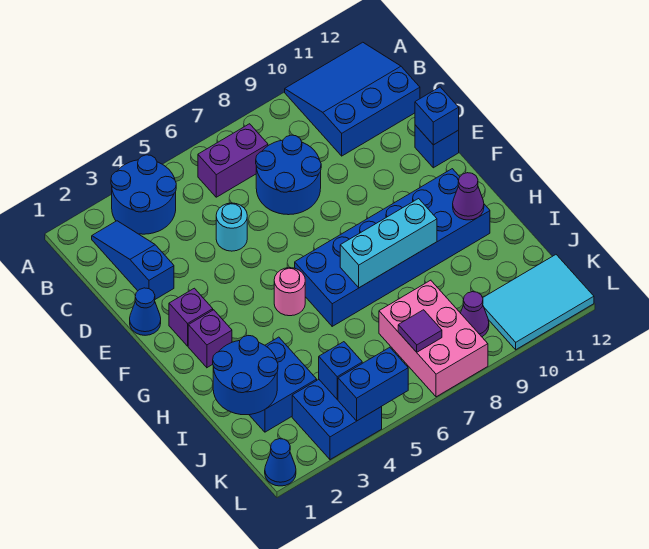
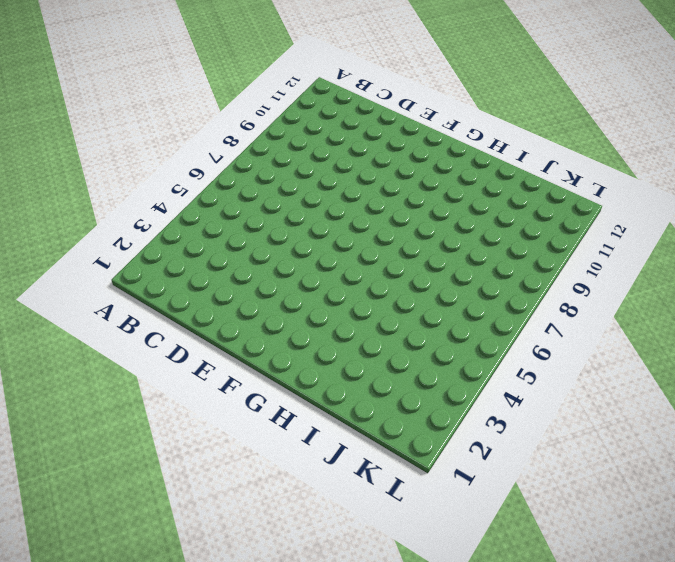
none -> blue round brick A3:B4 level 1
none -> blue slope A10:C12 level 1 top C
none -> blue slope B2:D2 level 1 top D

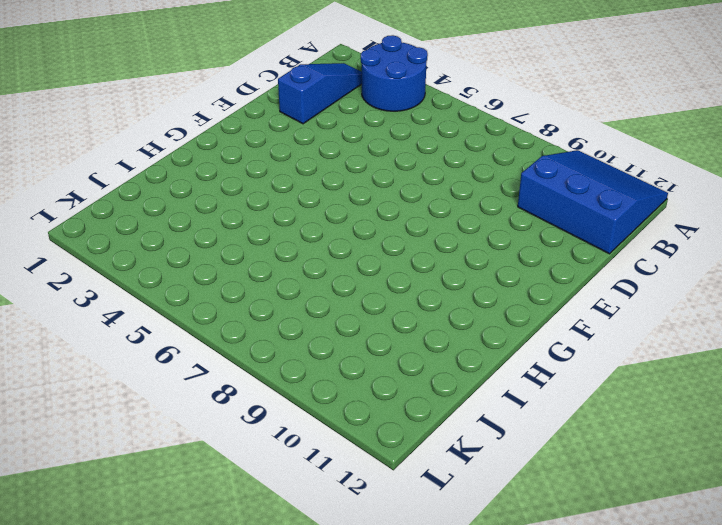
none -> purple brick B6:B7 level 1
none -> blue round brick C7:D8 level 1
none -> cyan round brick D5 level 1

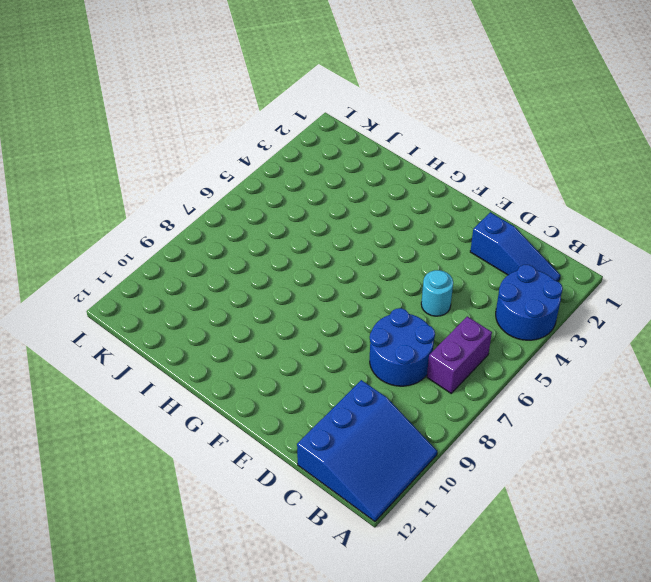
none -> blue cone E1 level 1
none -> blue brick E12 level 1
none -> purple brick F2 level 1

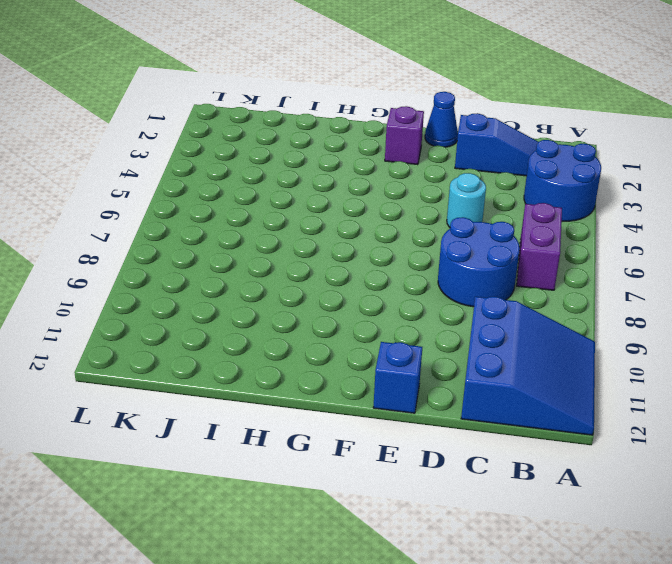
none -> purple brick G2 level 1
none -> pink round brick G5 level 1
none -> blue brick G6:H11 level 1

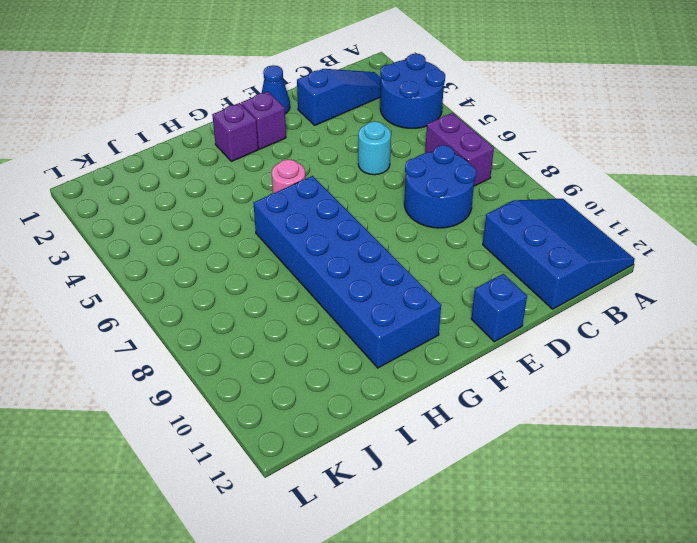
none -> blue brick I2:J3 level 1
none -> pink brick J7:L8 level 1
none -> blue brick K3:L4 level 1

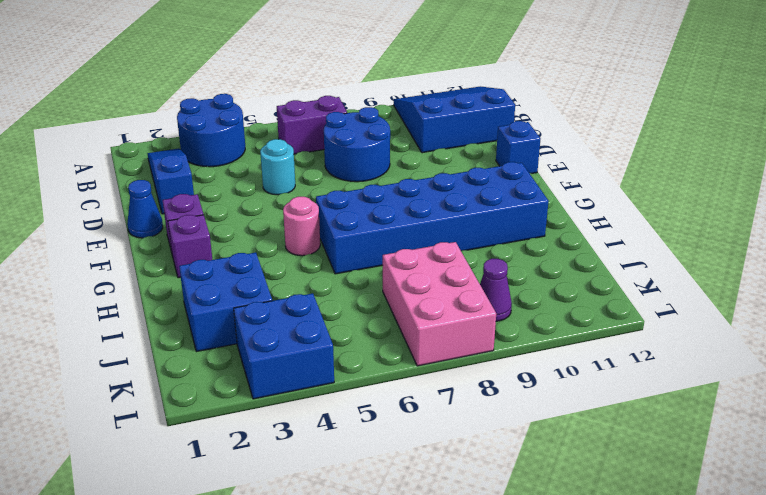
none -> cyan tile K10:L12 level 1
none -> blue cone L1 level 1
none -> blue brick E12 level 2

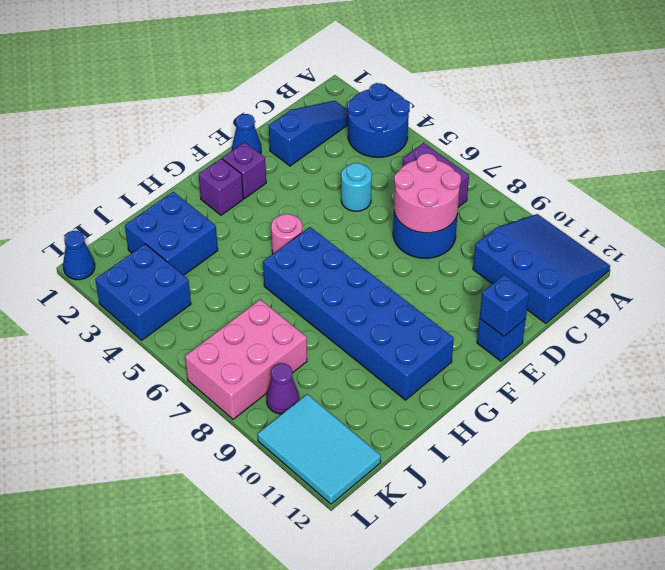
pink round brick C7:D8 level 2 -> none
none -> cyan brick H7:H9 level 2
none -> purple cone H11 level 2
none -> blue round brick I1:J2 level 2

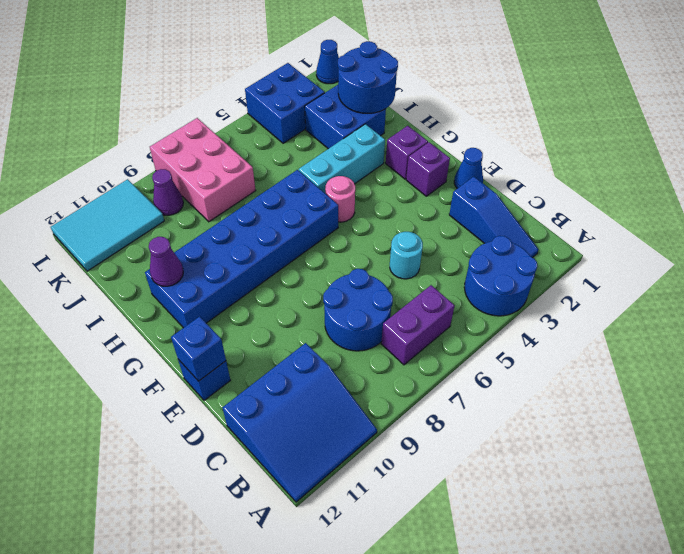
cyan brick H3:H5 level 1 -> cyan brick H7:H9 level 2
none -> blue brick K4 level 2
none -> purple tile K7 level 2
none -> blue brick L4:L5 level 2

